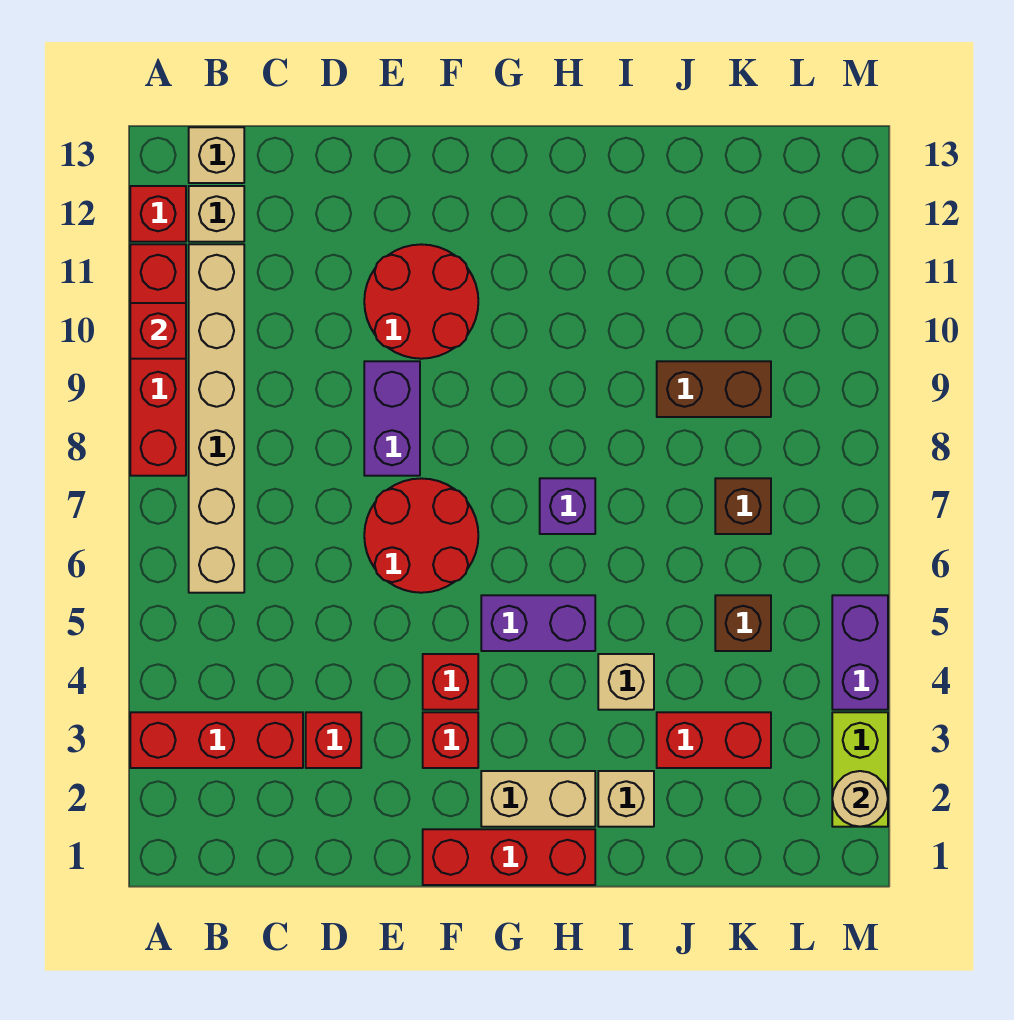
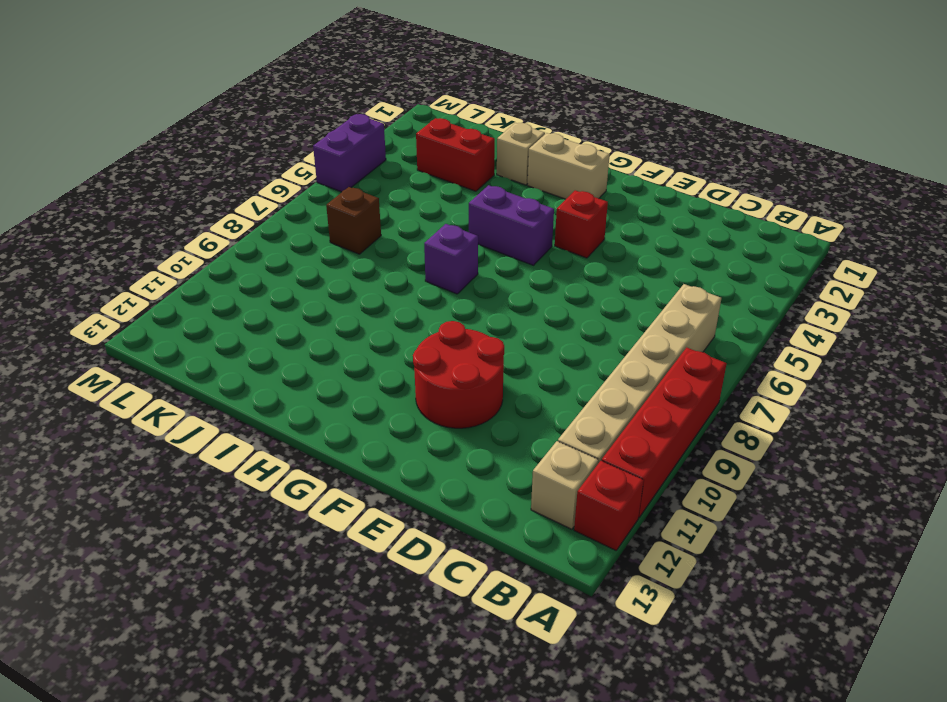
none -> red brick A3:C3 level 1
none -> tan brick B13 level 1
none -> red brick D3 level 1

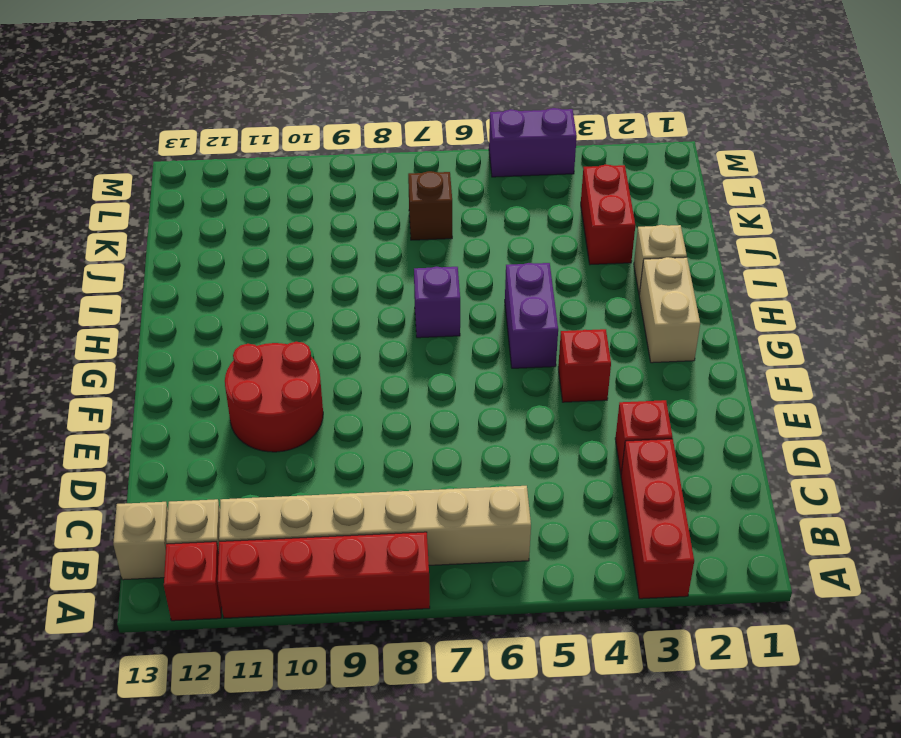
none -> red round brick E6:F7 level 1
none -> purple brick E8:E9 level 1
none -> red brick F1:H1 level 1

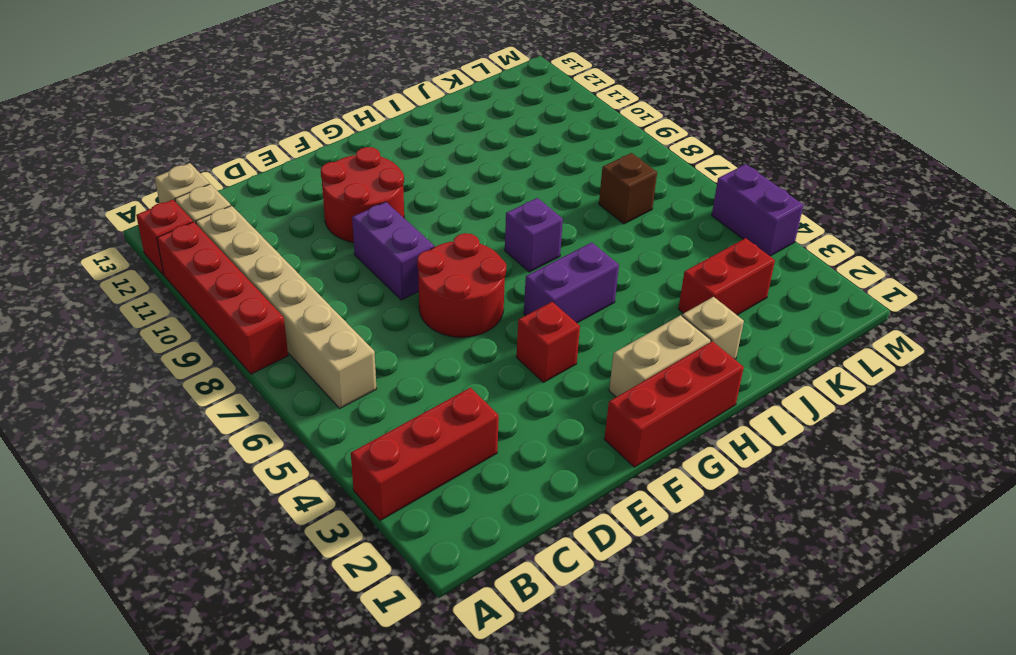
none -> red brick D3 level 1
none -> red brick F3 level 1
none -> tan brick I4 level 1

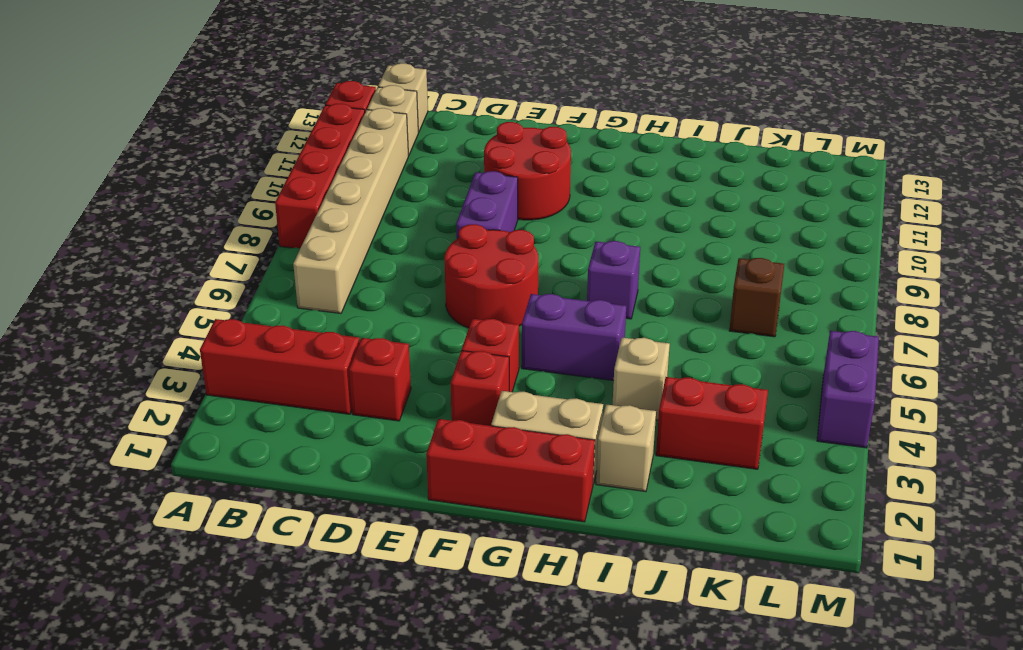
none -> brown brick J9:K9 level 1
none -> brown brick K5 level 1
none -> lime brick M2:M3 level 1

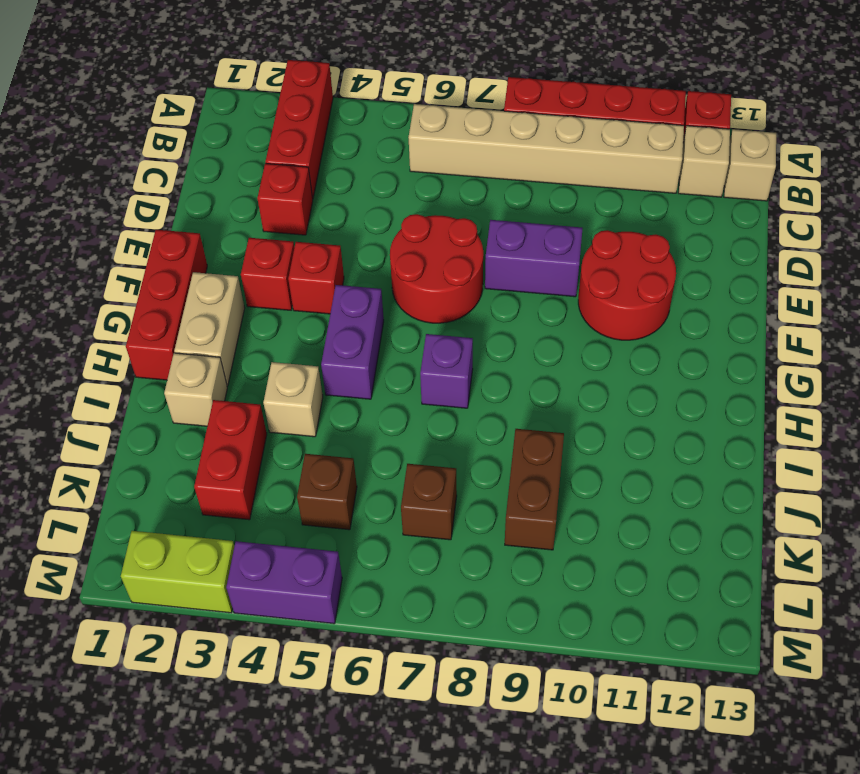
none -> red brick A10 level 2
none -> tan round brick M2 level 2

